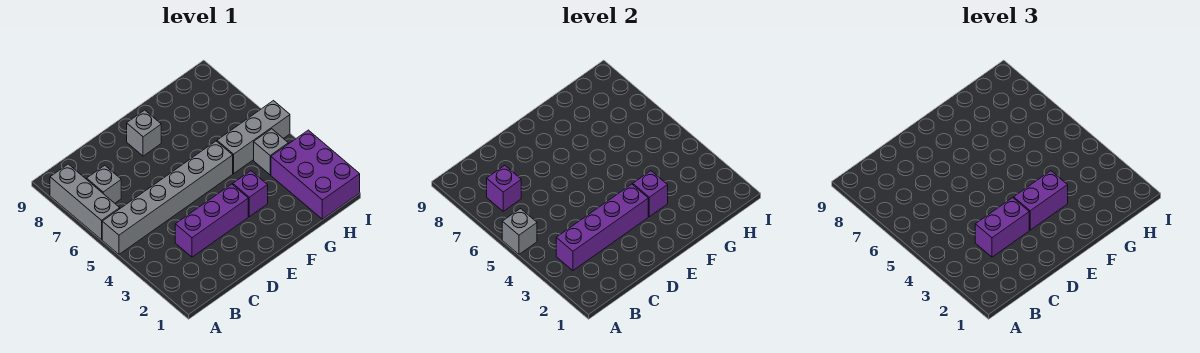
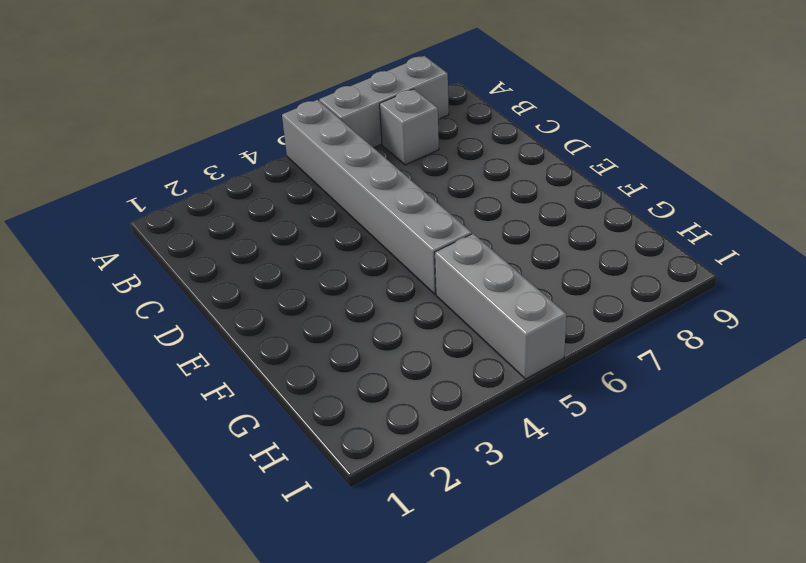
none -> purple brick C3:E3 level 1
none -> grey brick E8 level 1
none -> purple brick F3 level 1

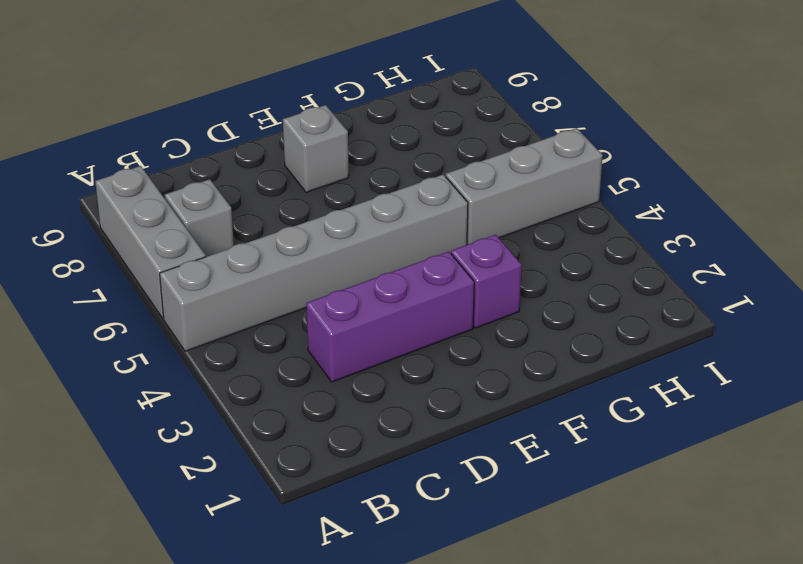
none -> purple brick H1:I3 level 1
none -> grey brick H4 level 1
none -> grey brick A5 level 2

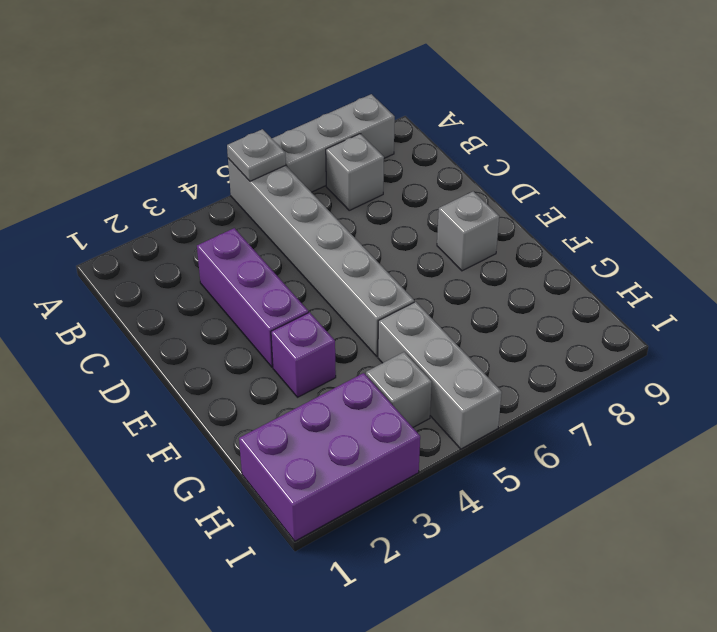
grey plate A5 level 2 -> grey brick A5 level 2
none -> purple brick B3:E3 level 2
none -> purple brick B7 level 2
none -> purple brick F3 level 2

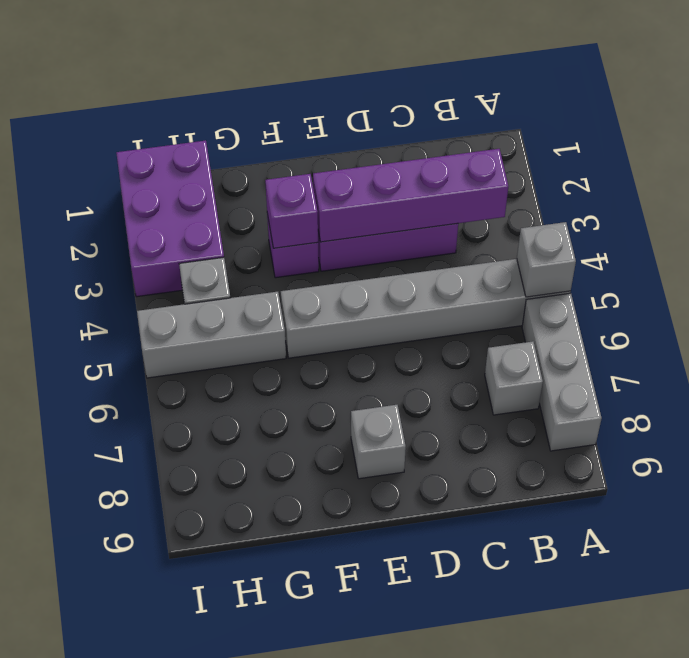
none -> purple brick B7 level 2
none -> purple brick C3:D3 level 3
none -> purple brick E3:F3 level 3

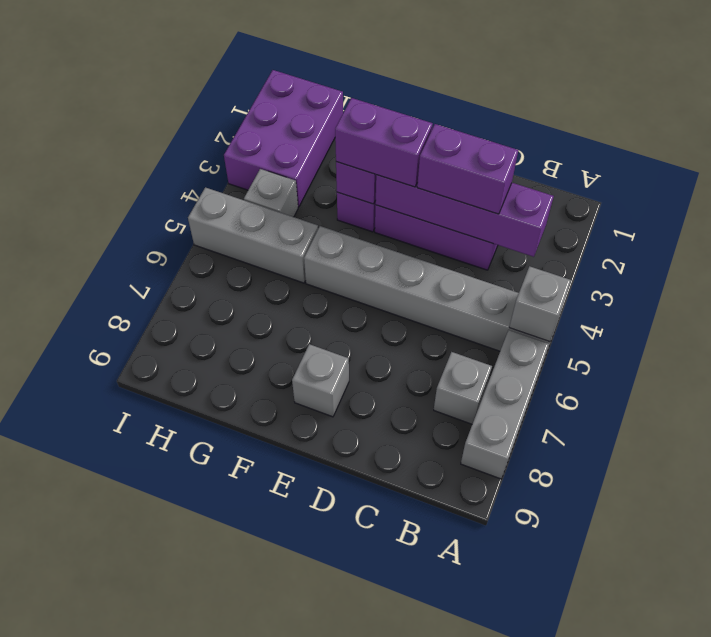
none -> purple brick B7 level 2

